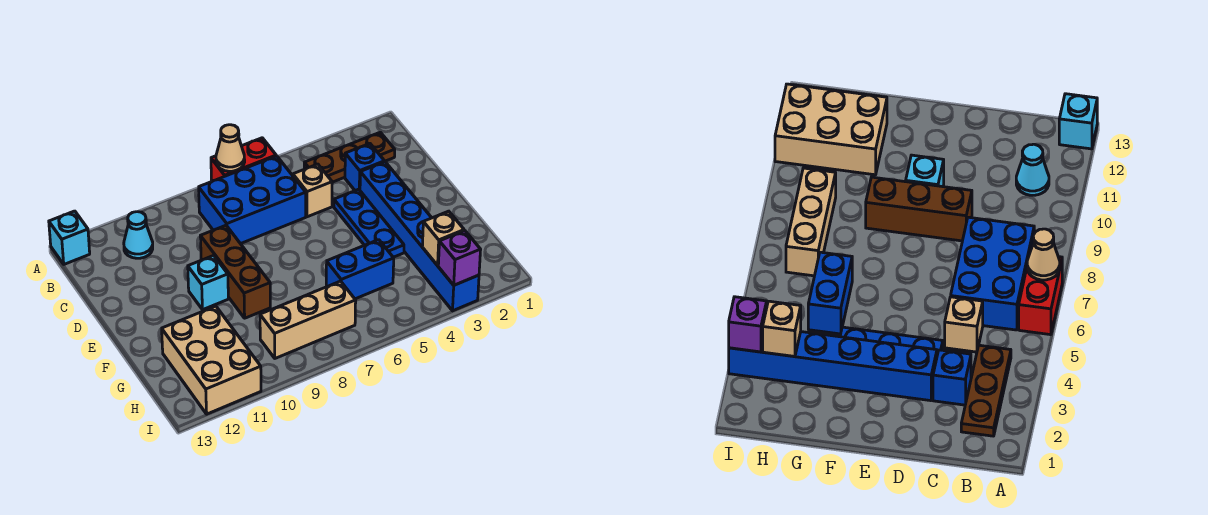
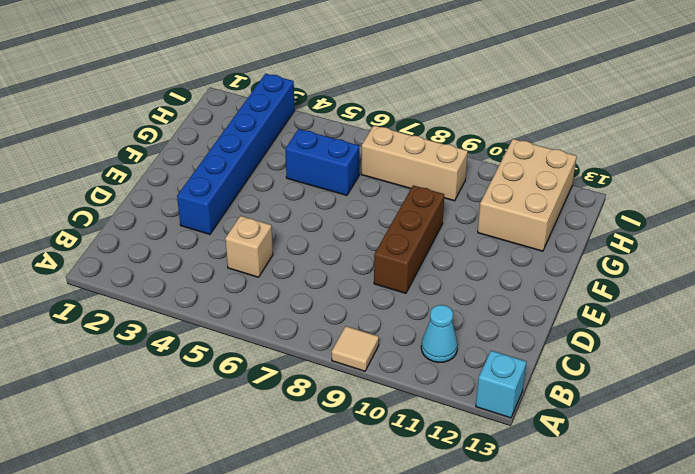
tan tile A9 level 1 -> none
none -> red brick A6:A7 level 1
none -> brown plate B2:B4 level 1
none -> blue brick B6:C8 level 1

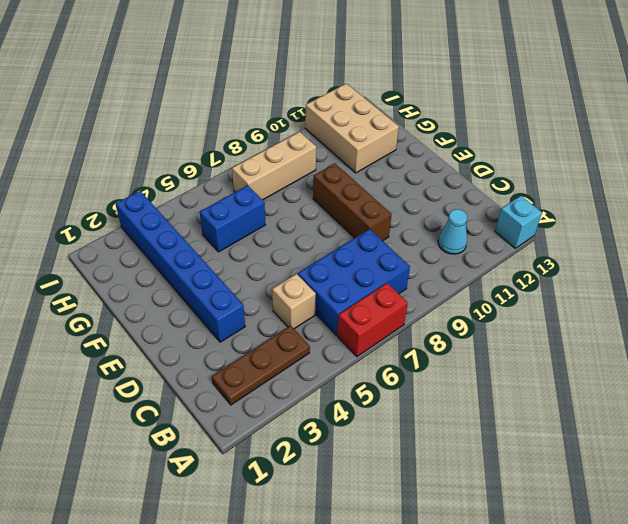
none -> blue brick C3 level 1
none -> blue plate D4:F4 level 1
none -> cyan brick E10 level 1

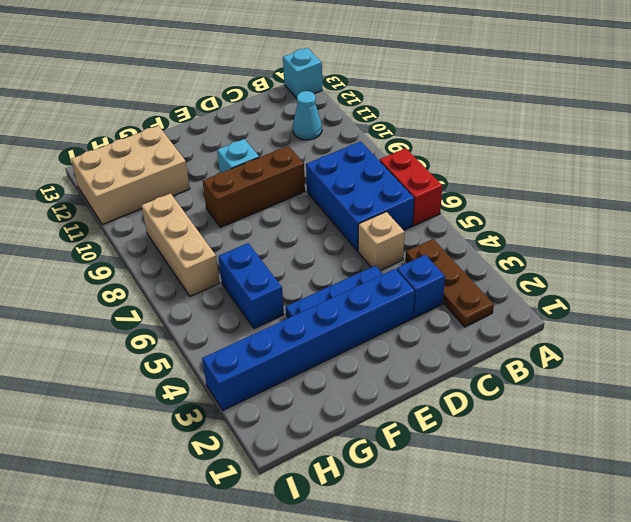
none -> tan cone A7 level 2
none -> tan brick H3 level 2
none -> purple brick I3 level 2

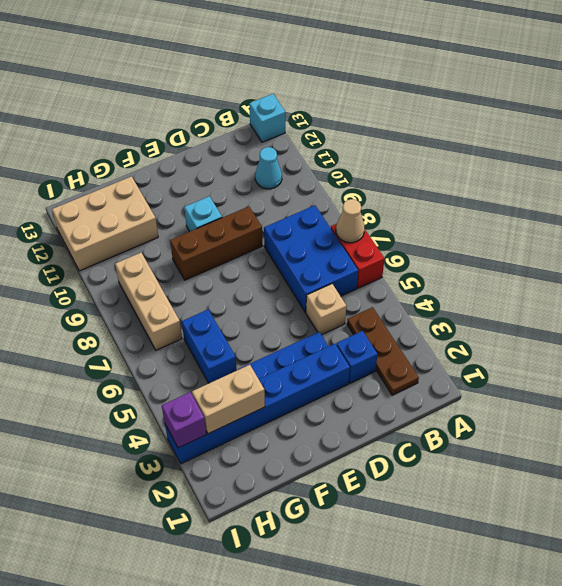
tan brick G3:H3 level 2 -> tan brick H3 level 2

